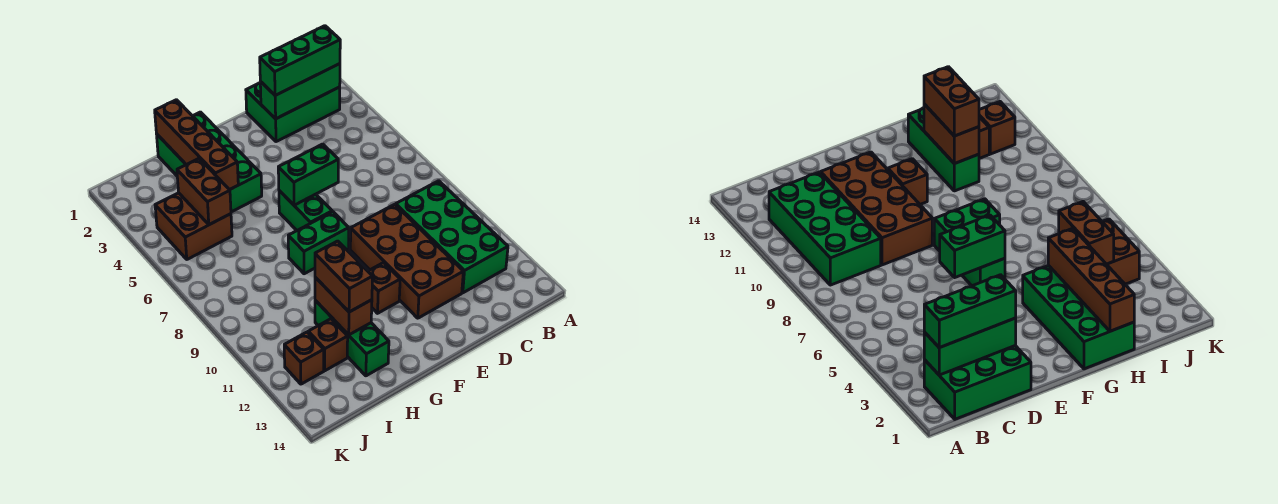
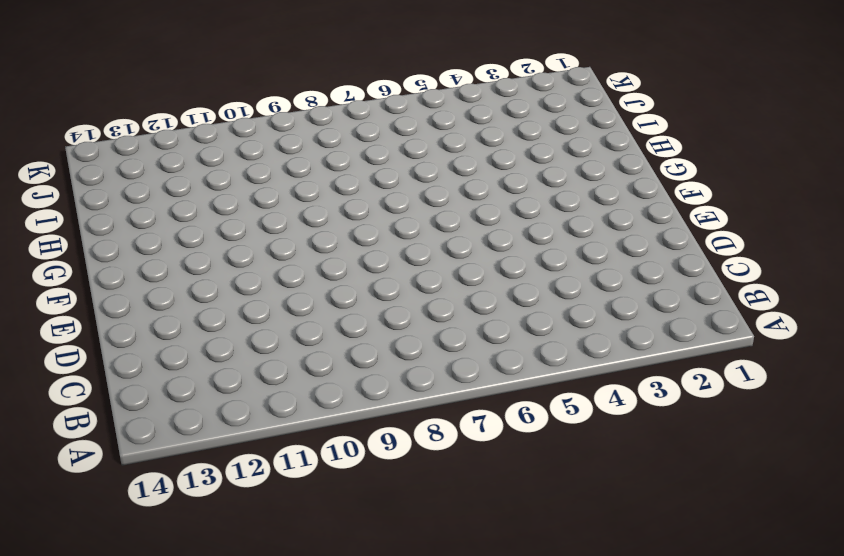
none -> green brick B1:D2 level 1
none -> green brick B9:C12 level 1
none -> brown brick D9:E12 level 1

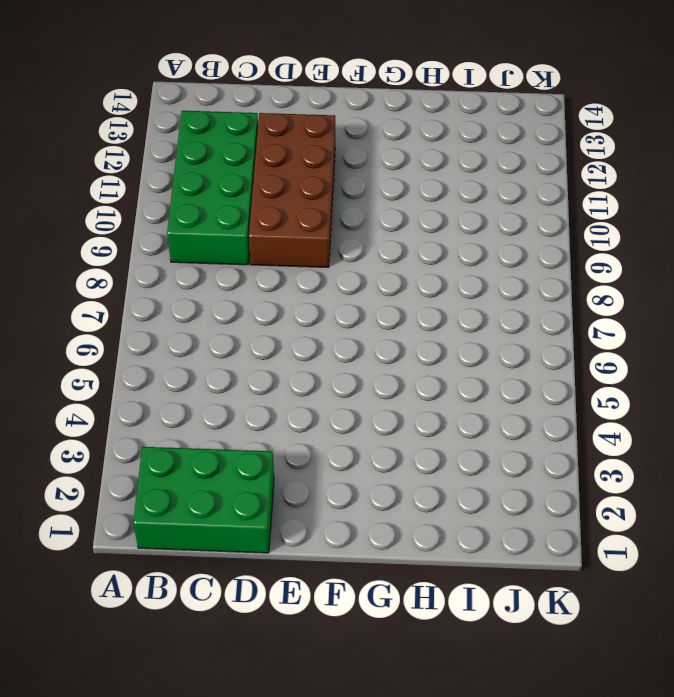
none -> green brick F6:F7 level 1
none -> green brick F8:G8 level 1
none -> brown brick F11 level 1

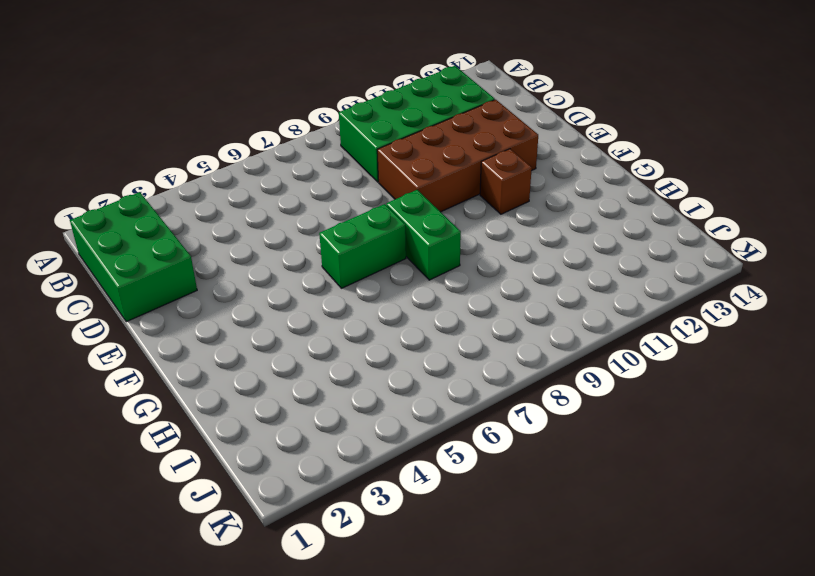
none -> green brick G1:H4 level 1
none -> green brick H11:H13 level 1
none -> brown brick I4:J5 level 1

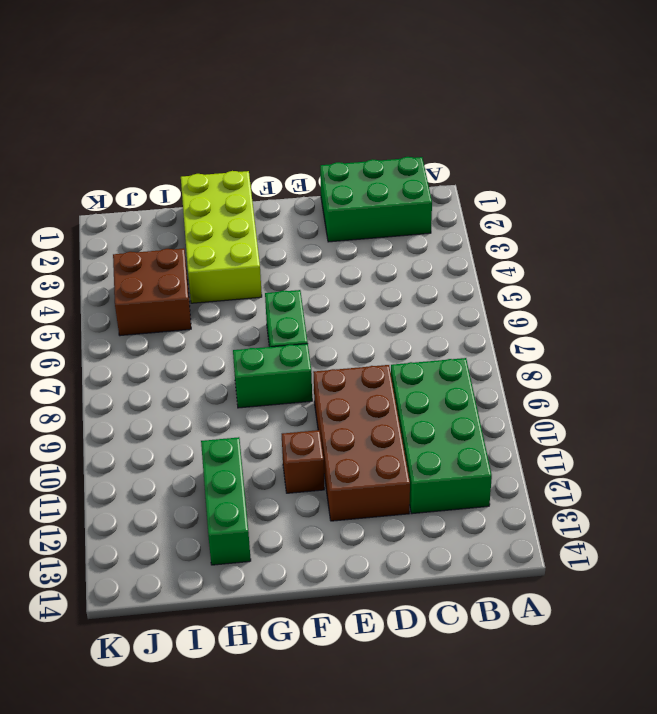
lime brick G1:H4 level 1 -> green brick G1:H4 level 1
none -> brown brick I12 level 1
none -> brown brick J12 level 1
none -> green brick B2:D2 level 2

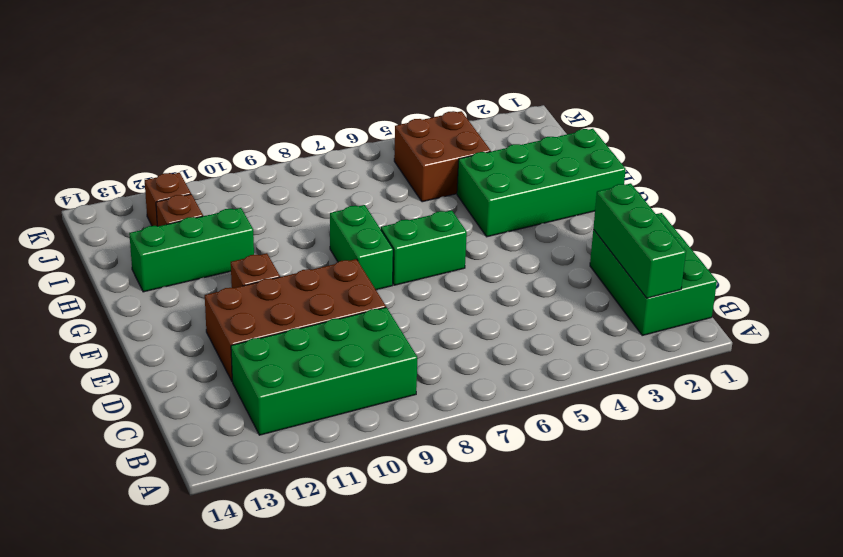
none -> green brick E6:F6 level 2
none -> brown brick H1:H4 level 2
none -> brown brick H11:H12 level 2

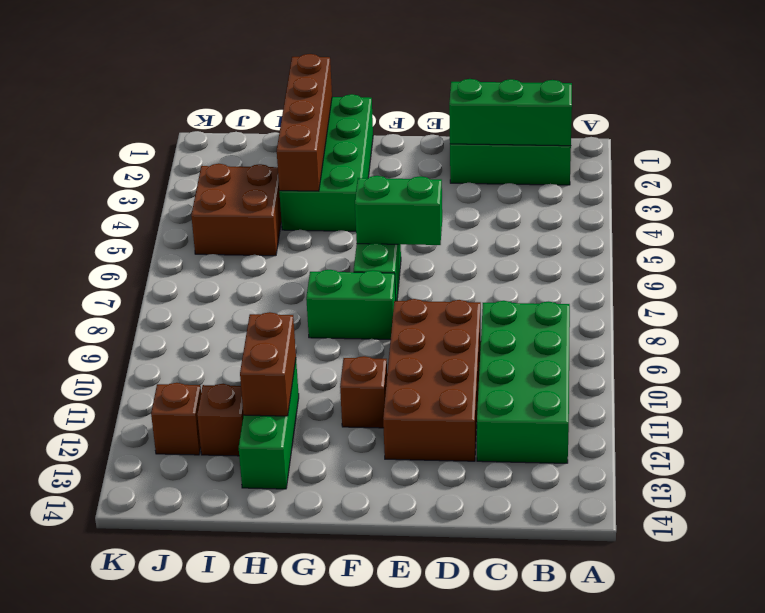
none -> brown brick I4:I5 level 2
none -> green brick B2:D2 level 3
none -> brown brick H11:H12 level 3

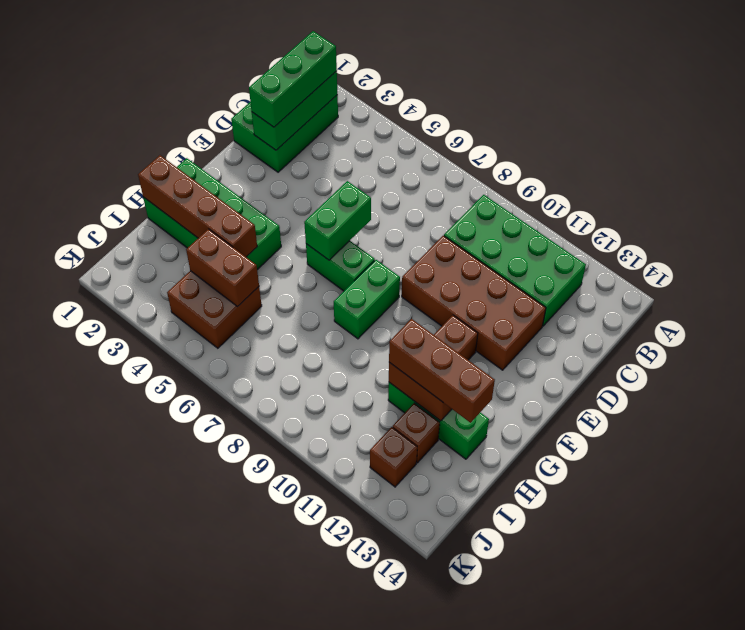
brown brick H11:H13 level 3 -> brown brick H11:H12 level 3

